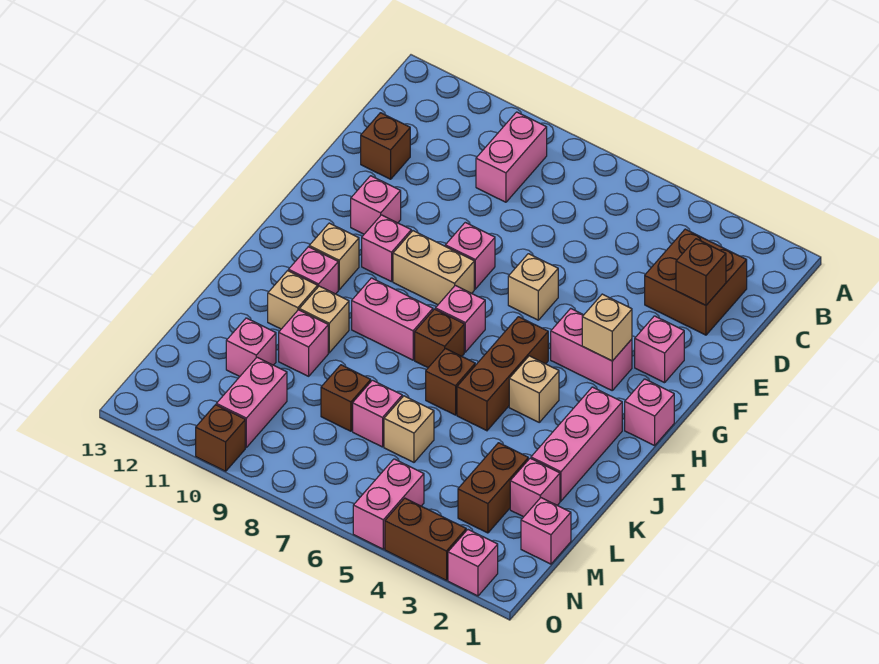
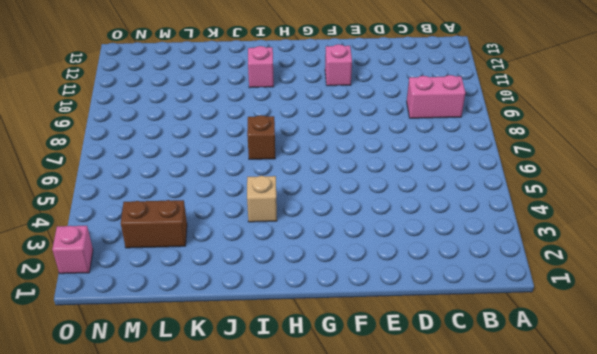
none -> brown brick C2:D3 level 1
none -> brown brick D12 level 1
none -> pink brick F2 level 1
none -> tan brick F6 level 1

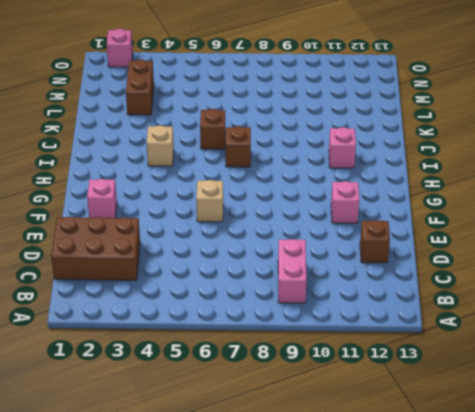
brown brick C1:D3 level 1 -> brown brick C2:D3 level 1
none -> pink brick F8 level 1
none -> pink brick G3:G4 level 1
none -> tan brick G8:G9 level 1
none -> pink brick G10 level 1

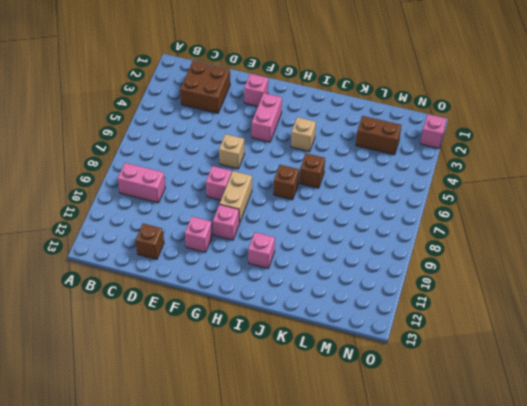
none -> pink brick H1 level 1
none -> brown brick H5:J5 level 1
none -> pink brick H7 level 1
none -> tan brick H11 level 1

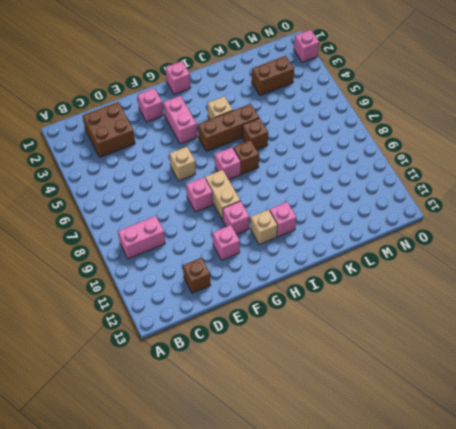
none -> pink brick I2:K2 level 1
none -> pink brick I8:I9 level 1
none -> tan brick J10 level 1
none -> tan brick J11 level 1

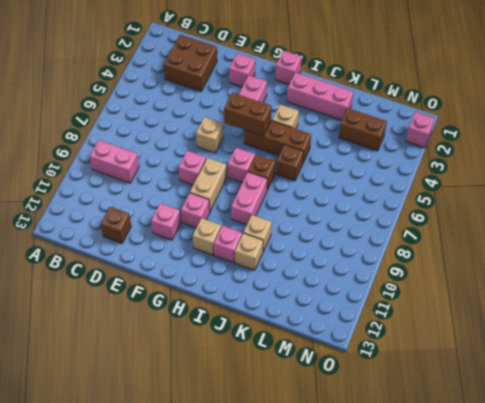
brown brick G5:H5 level 2 -> brown brick O3:O4 level 1
none -> pink brick K10 level 1
none -> pink brick L2 level 1
none -> tan brick L6 level 1
none -> pink brick L7 level 1

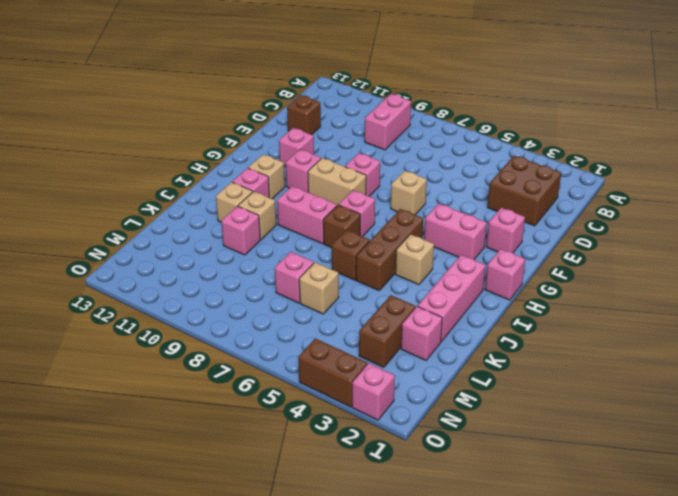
none -> brown brick L8 level 1
none -> pink brick L11 level 1
none -> pink brick M1 level 1
none -> pink brick M10:N10 level 1

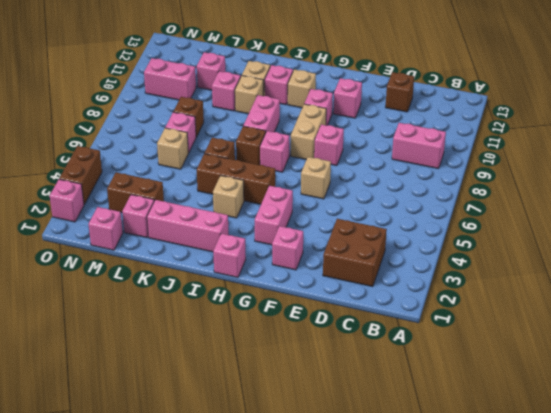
none -> pink brick N5:O5 level 1
none -> brown brick O10 level 1
none -> brown brick D2 level 2
none -> tan brick G3 level 2

